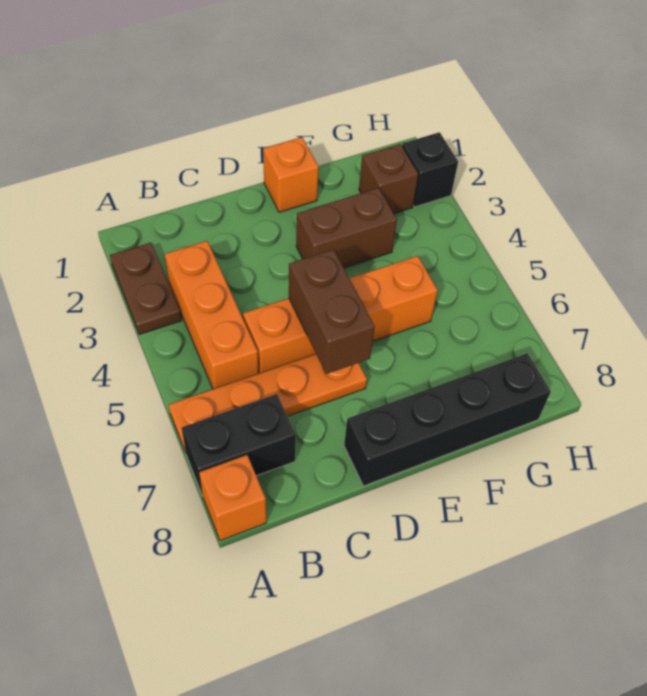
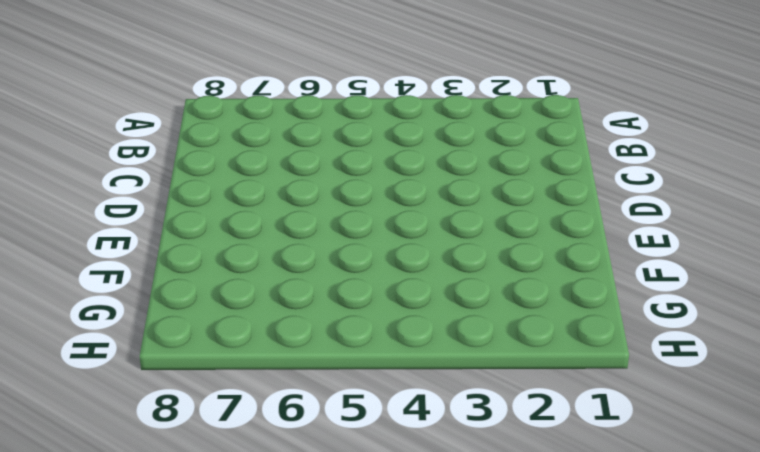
none -> brown plate A2:A3 level 1
none -> orange plate A6:D6 level 1
none -> black brick A7:B7 level 1

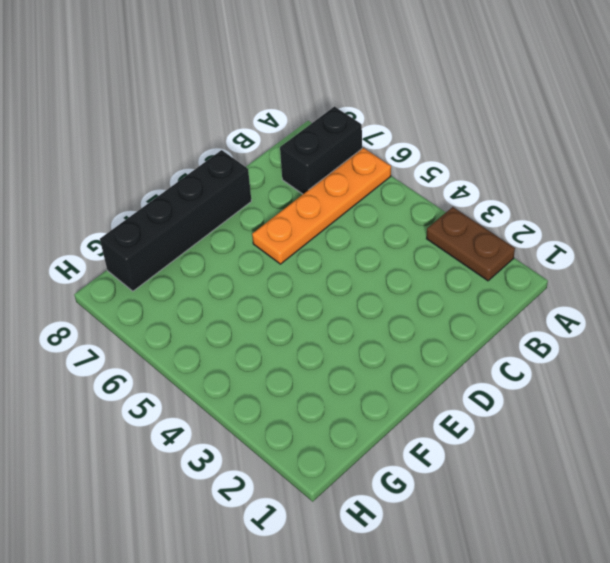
none -> orange brick A8 level 1
none -> orange brick B3:B5 level 1
none -> orange brick C5:F5 level 1

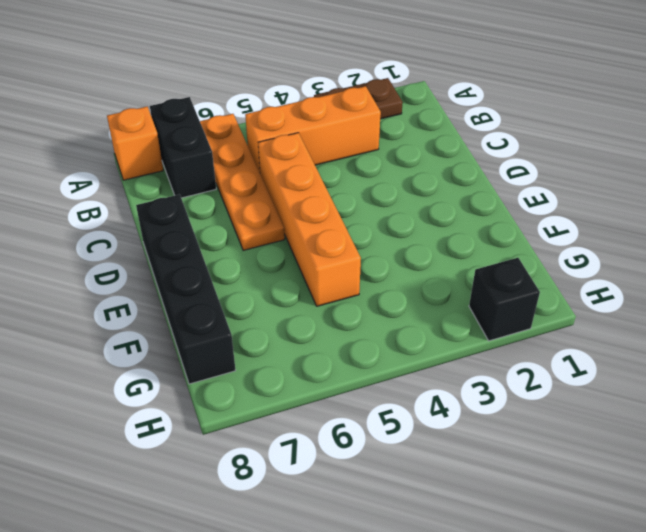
none -> orange brick E1 level 1
none -> brown brick E3:F3 level 1
none -> brown brick G2 level 1

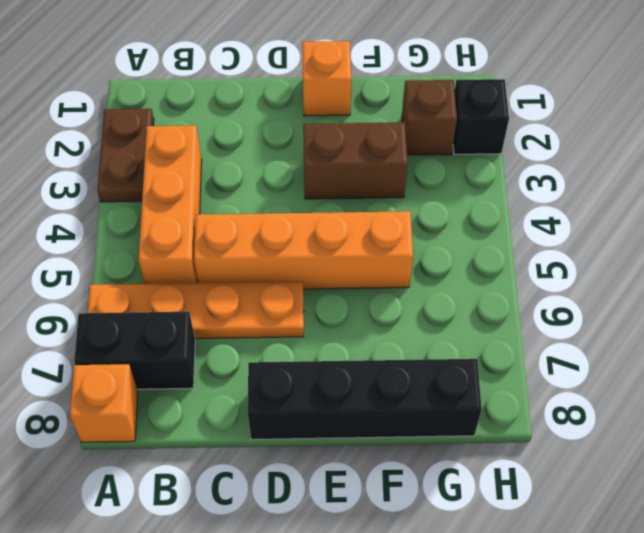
none -> brown brick D5:D6 level 2

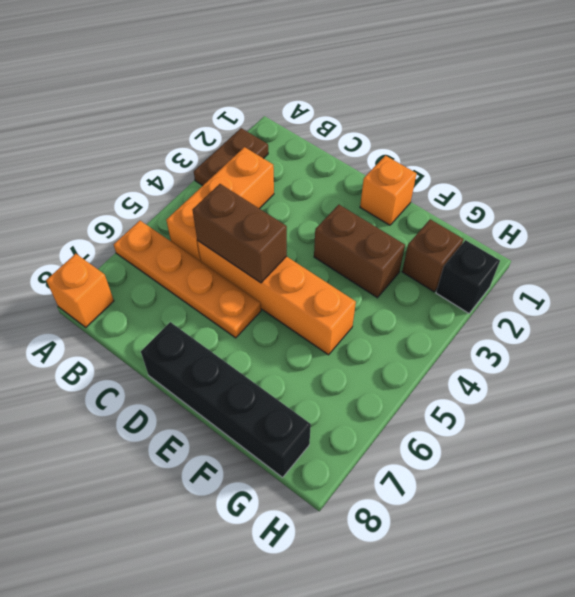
brown brick C5:D5 level 2 -> brown brick D5:D6 level 2
none -> black brick A7:B7 level 1

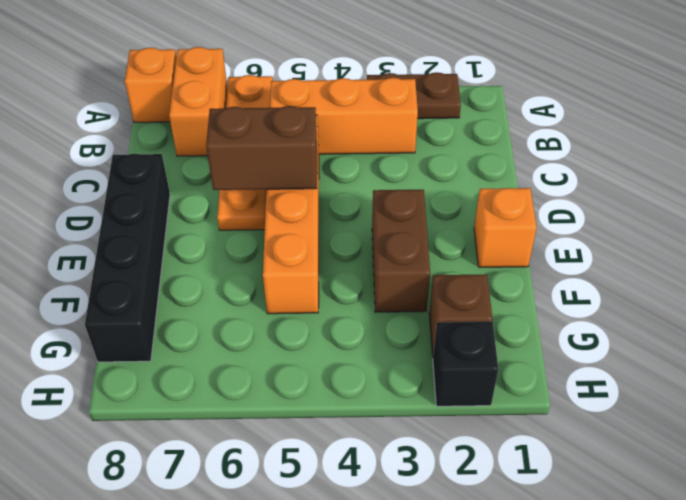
orange brick A7:B7 level 1 -> black brick A7:B7 level 1

